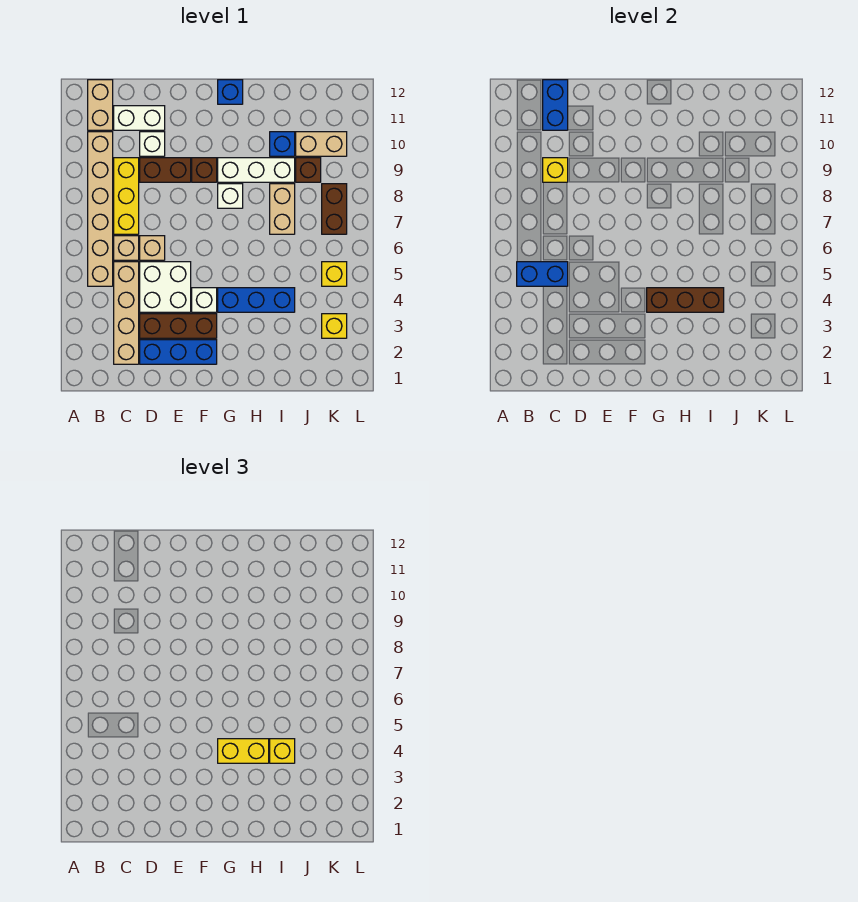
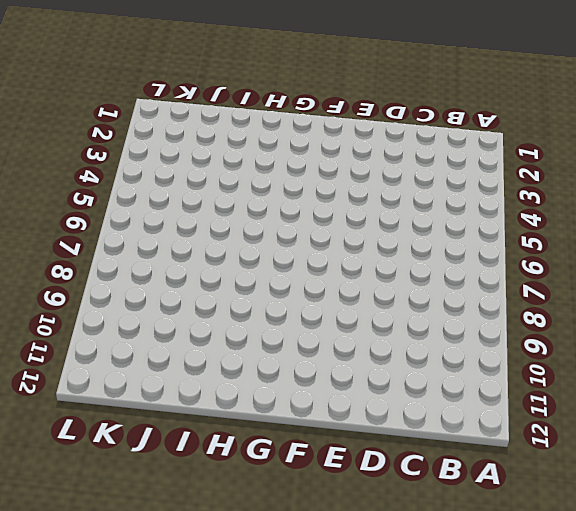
none -> tan brick B5:B10 level 1
none -> tan brick B11:B12 level 1
none -> tan brick C2:C5 level 1
none -> tan brick C6 level 1

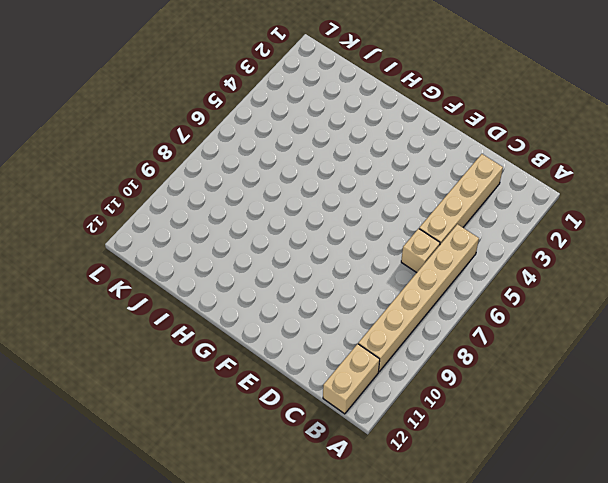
none -> yellow brick C7:C9 level 1
none -> white brick C11:D11 level 1
none -> blue brick D2:F2 level 1
none -> brown brick D3:F3 level 1

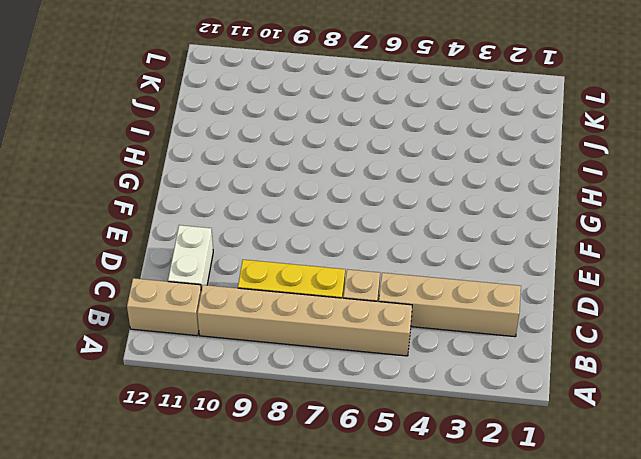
none -> blue brick D2:F2 level 1
none -> brown brick D3:F3 level 1
none -> white brick D4:E5 level 1
none -> tan brick D6 level 1

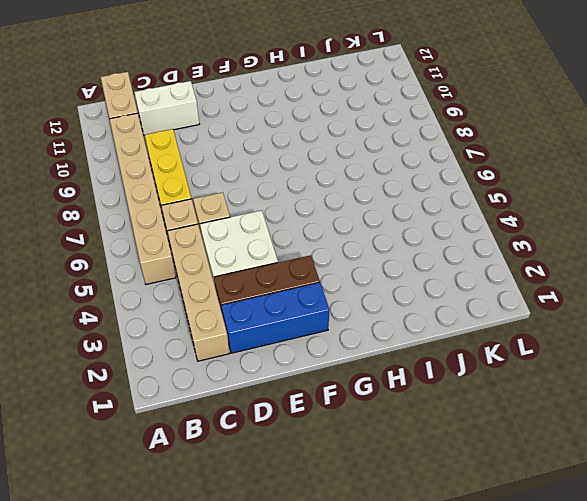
none -> brown brick D9:E9 level 1
none -> white brick D10 level 1
none -> white brick F4 level 1
none -> brown brick F9 level 1

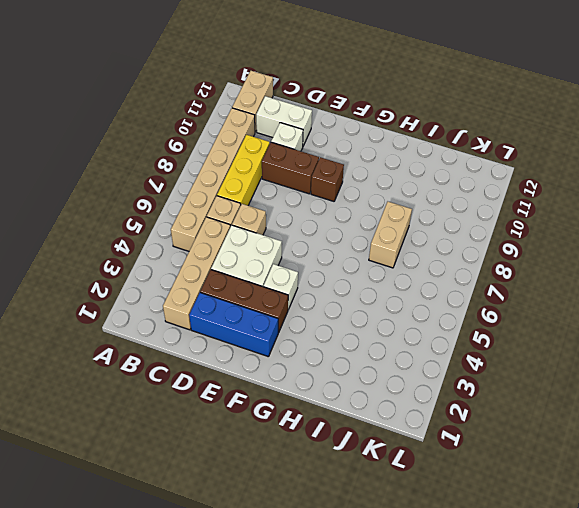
none -> blue brick G4:I4 level 1
none -> white brick G8 level 1
none -> white brick G9:I9 level 1
none -> blue brick G12 level 1

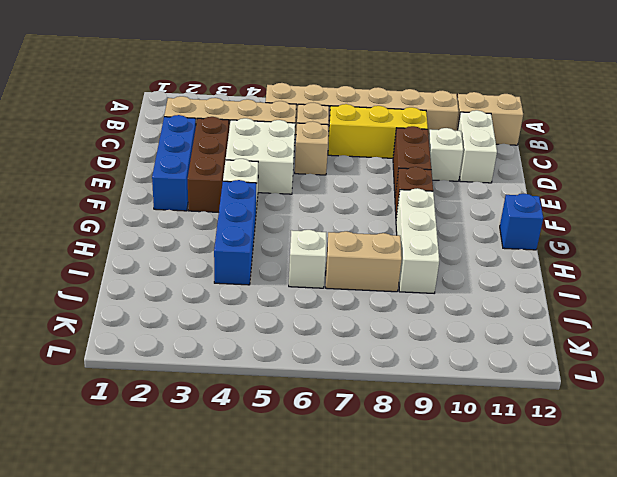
white brick I6 level 1 -> white brick G8 level 1
none -> blue brick I10 level 1
none -> brown brick J9 level 1
none -> tan brick J10:K10 level 1
none -> yellow brick K3 level 1

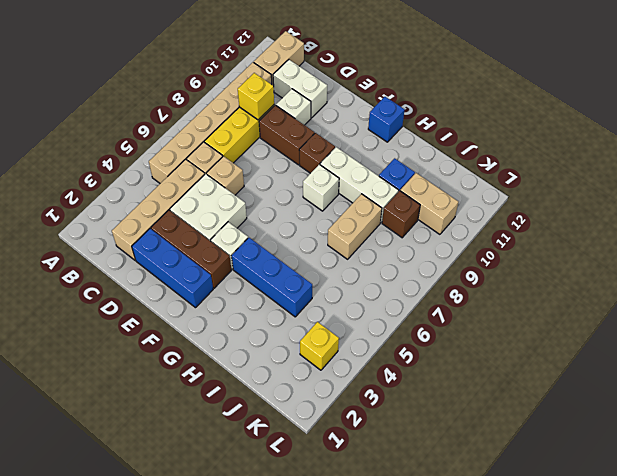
none -> yellow brick K5 level 1
none -> brown brick K7:K8 level 1
none -> blue brick B5:C5 level 2
none -> blue brick C11:C12 level 2

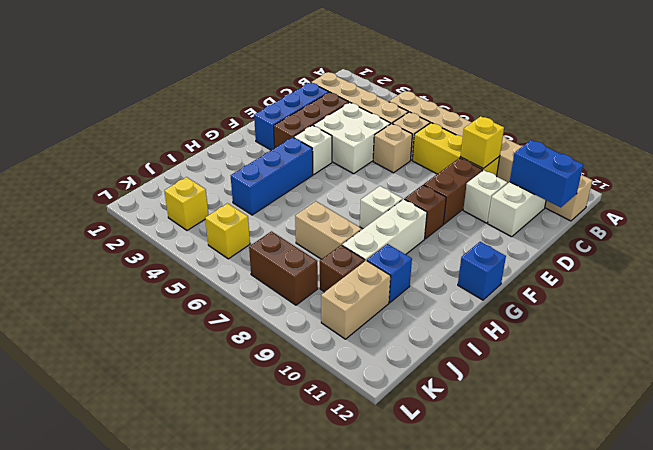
none -> blue brick B5:C5 level 2
none -> brown brick G4:I4 level 2
none -> yellow brick G4:H4 level 3
none -> yellow brick I4 level 3

